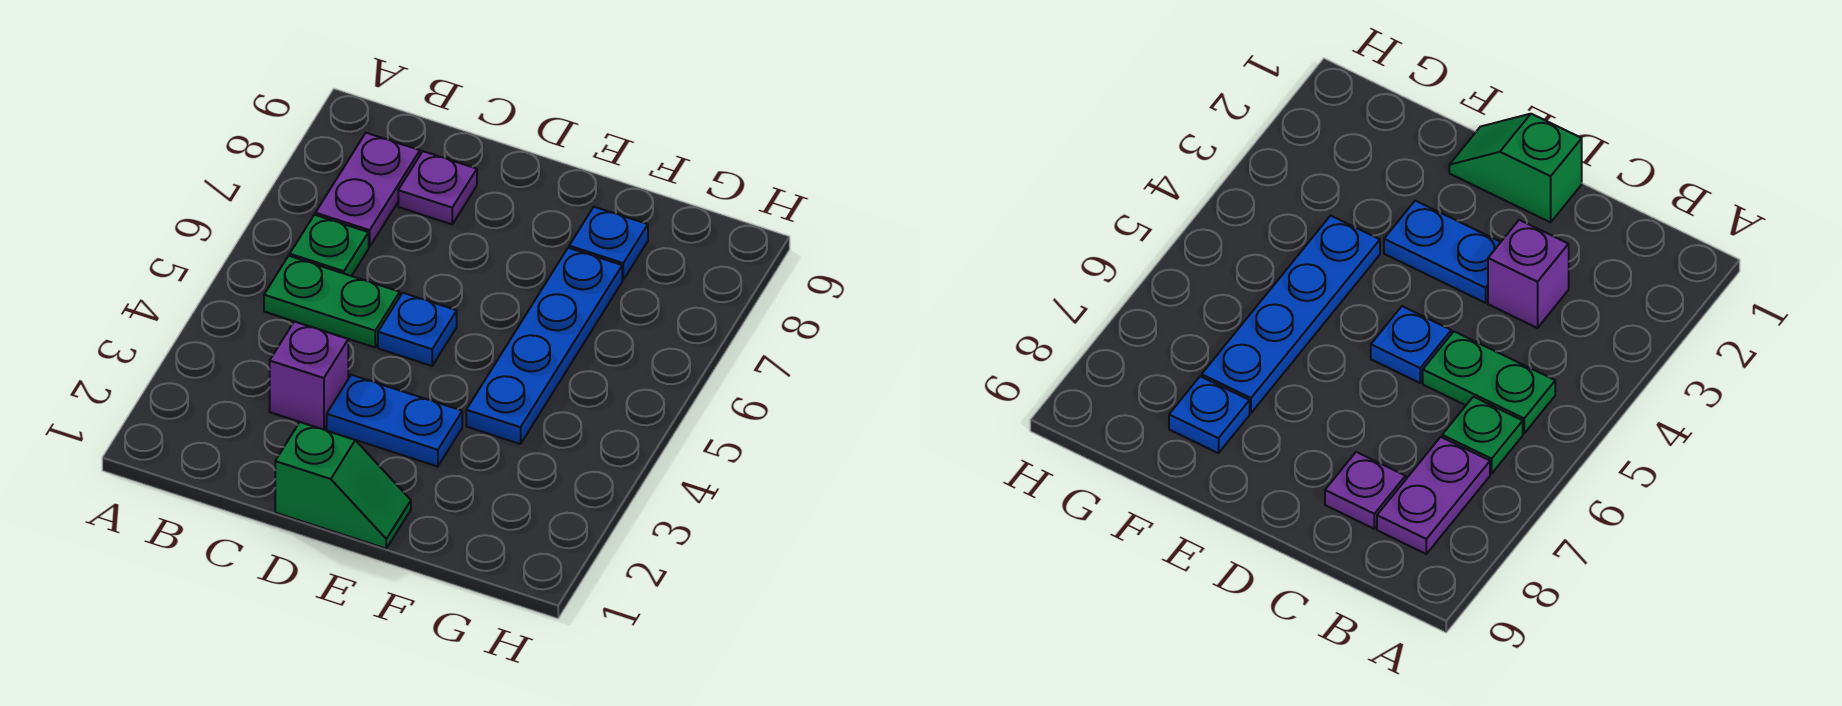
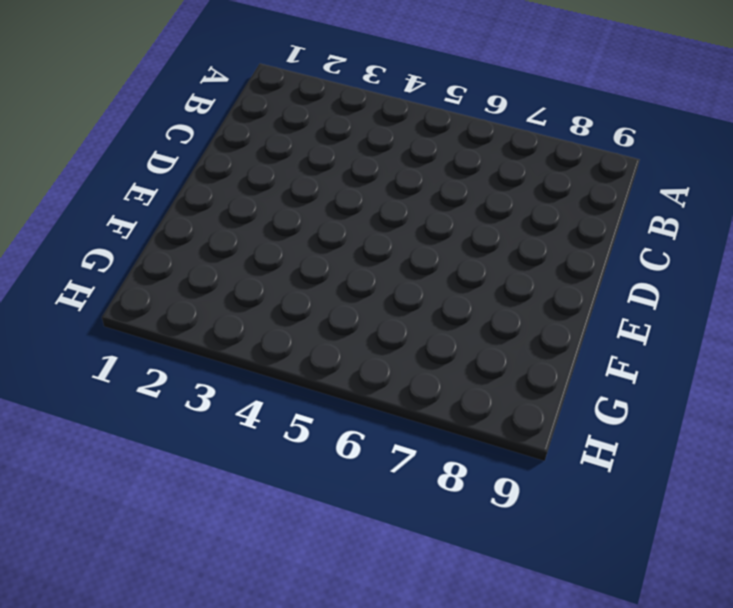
none -> green plate B5:C5 level 1
none -> green plate B6 level 1

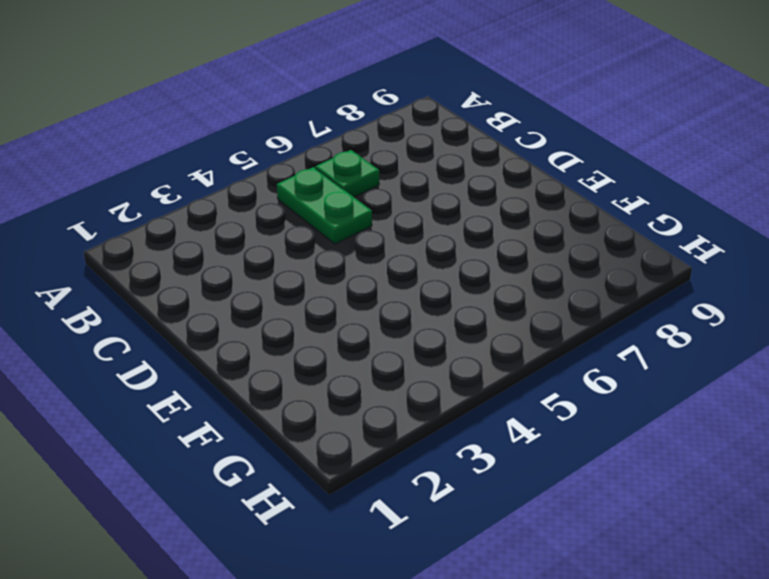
none -> purple plate B7:B8 level 1
none -> purple brick C3 level 1

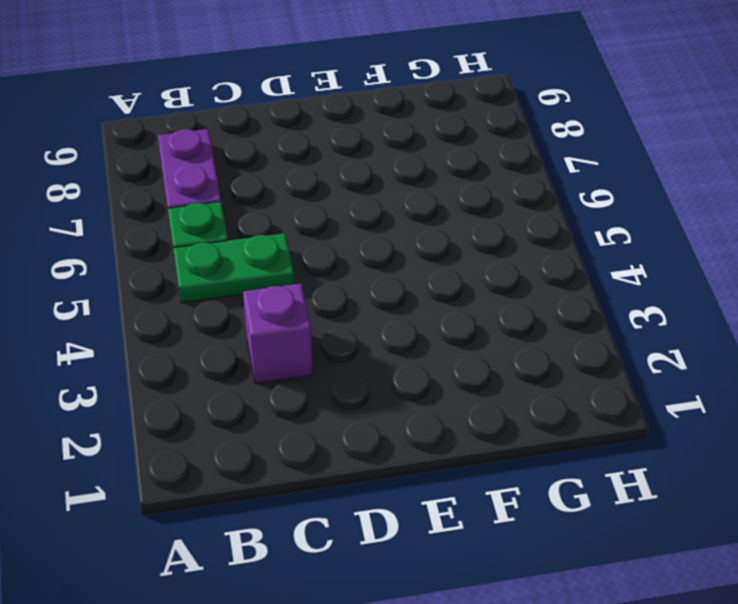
none -> purple plate C8 level 1
none -> green slope D1:E1 level 1 top D

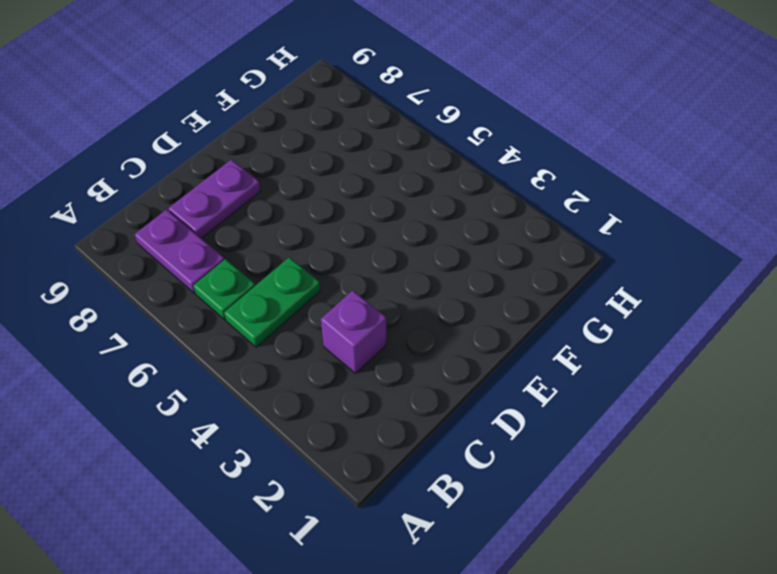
purple plate C8:D8 level 1 -> purple plate C8 level 1
none -> green slope D1:E1 level 1 top D
none -> blue plate D3:E3 level 1

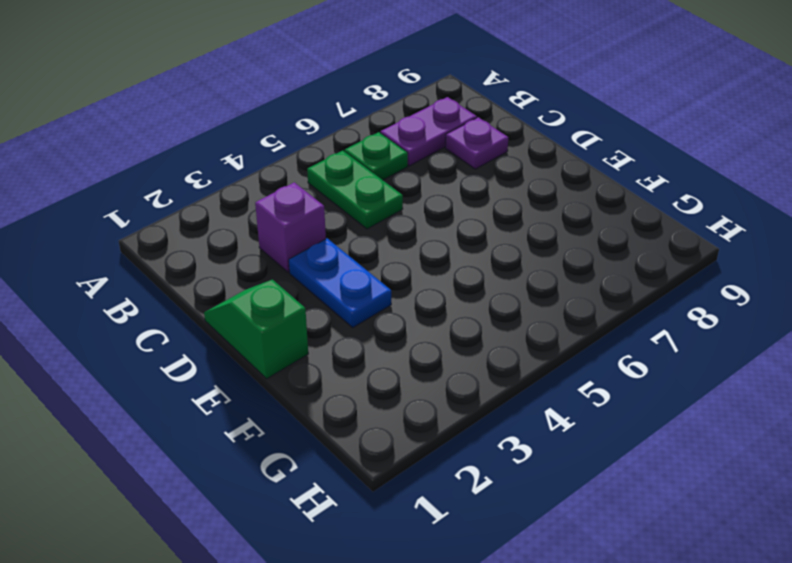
green slope D1:E1 level 1 top E -> green slope D1:E1 level 1 top D
none -> blue plate D5 level 1
none -> blue plate F4:F7 level 1

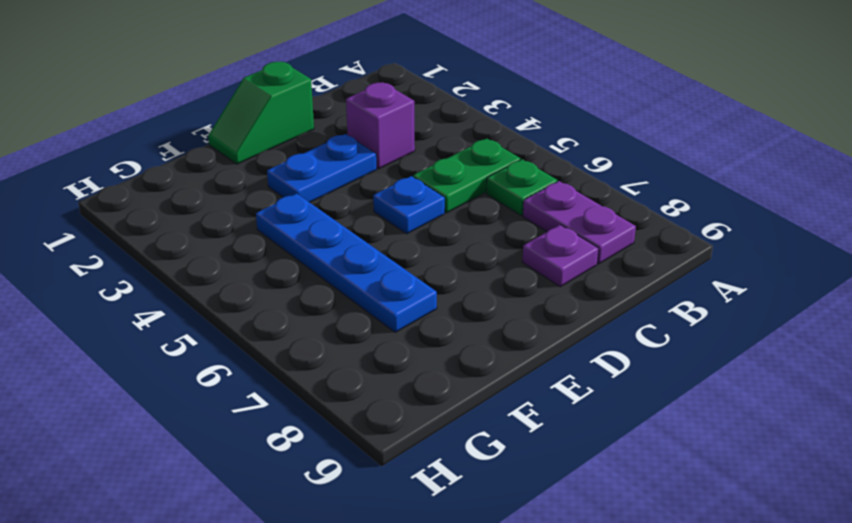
none -> blue plate F8 level 1

